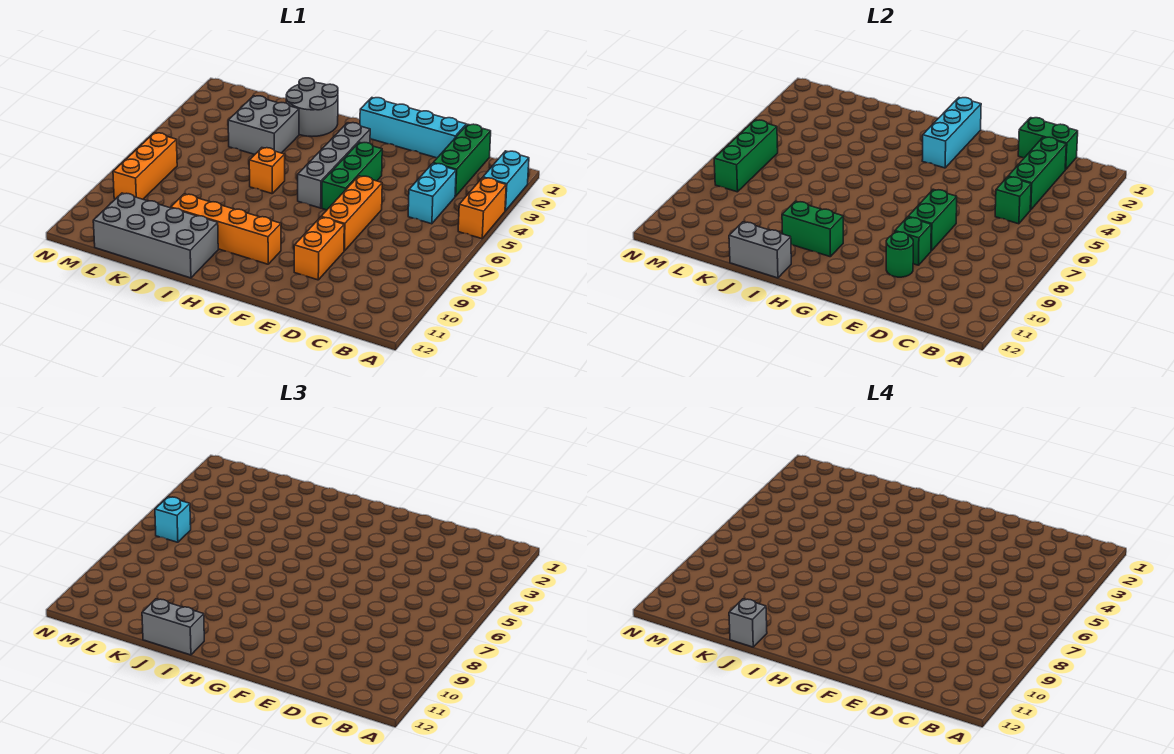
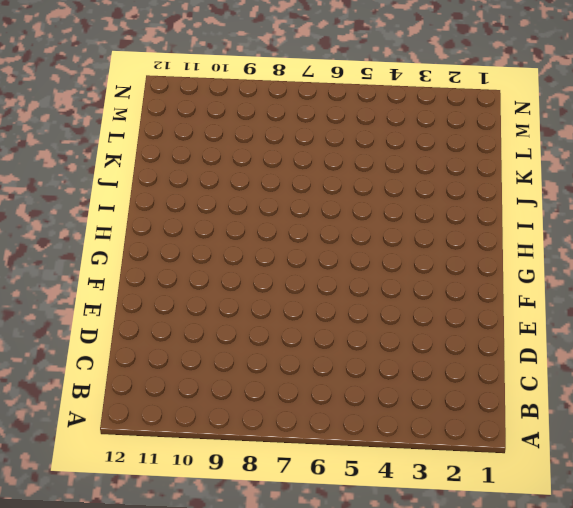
none -> cyan brick A2:A3 level 1
none -> orange brick A4:A5 level 1
none -> green brick C1:C3 level 1

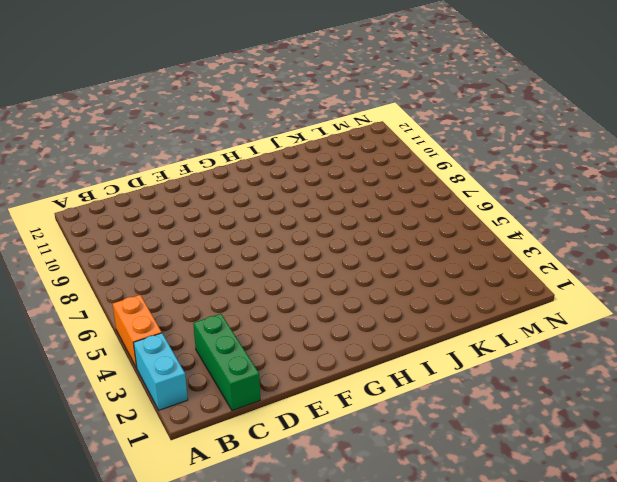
none -> cyan brick C4:C5 level 1
none -> cyan brick D1:G1 level 1
none -> orange brick E6:E8 level 1

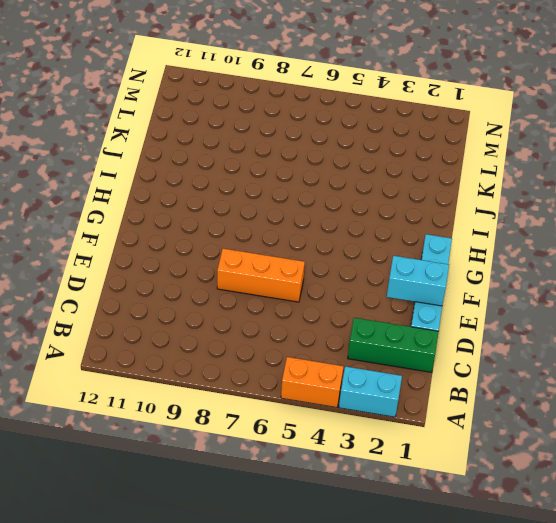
cyan brick E1:E2 level 2 -> cyan brick C4:C5 level 1
none -> orange brick E9:E10 level 1
none -> green brick F4:F6 level 1
none -> grey brick G3:G6 level 1

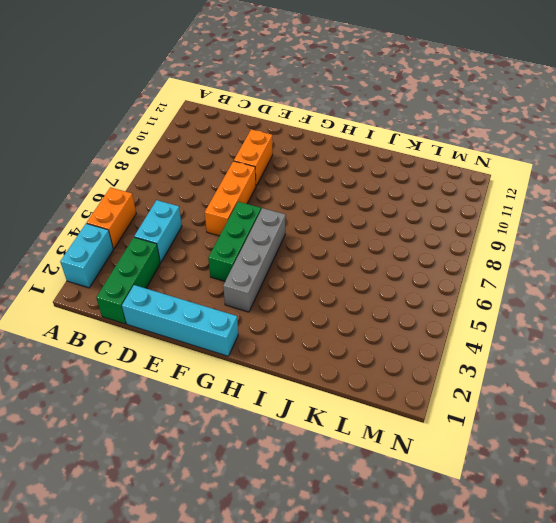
none -> orange brick G10:J10 level 1
none -> grey round brick I1:J2 level 1
none -> orange brick I6 level 1

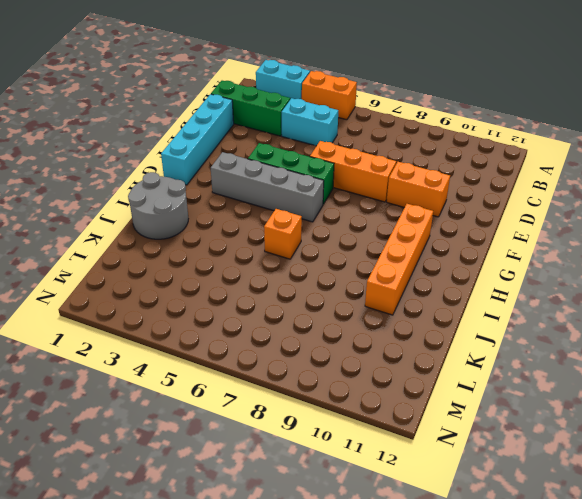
none -> grey brick I11:L12 level 1
none -> grey brick J3:K4 level 1
none -> orange brick M7:M9 level 1

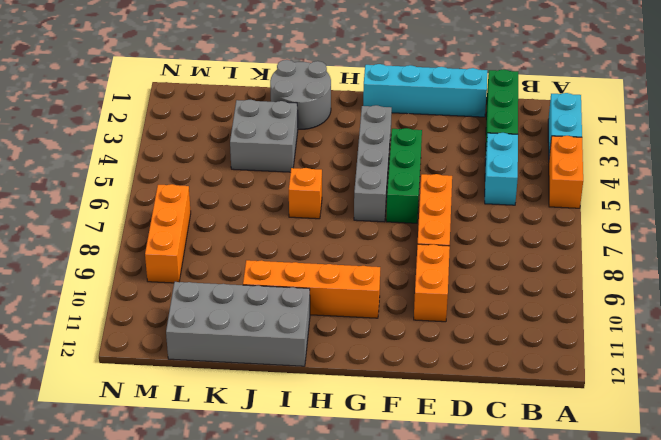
none -> green brick C1:D1 level 2
none -> green brick C2:C4 level 2
none -> green brick C5 level 2

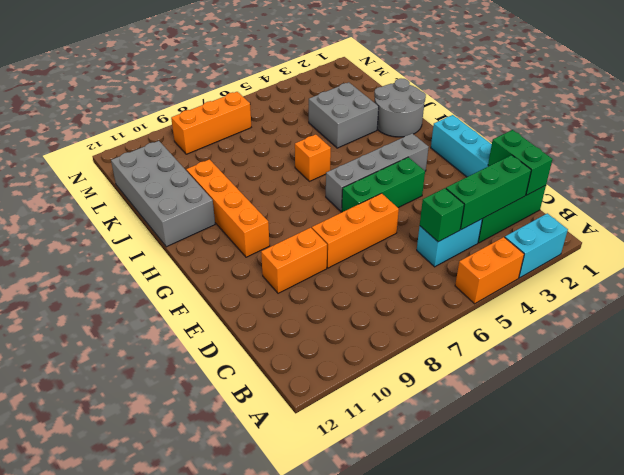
none -> green brick E7:E8 level 2
none -> green brick E9 level 2
none -> green round brick E10 level 2

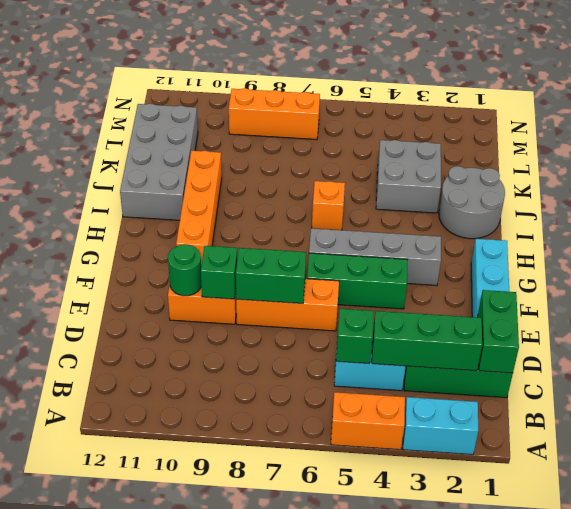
none -> cyan brick G1:G3 level 2
none -> green brick H10:I10 level 2
none -> grey brick I12:J12 level 2

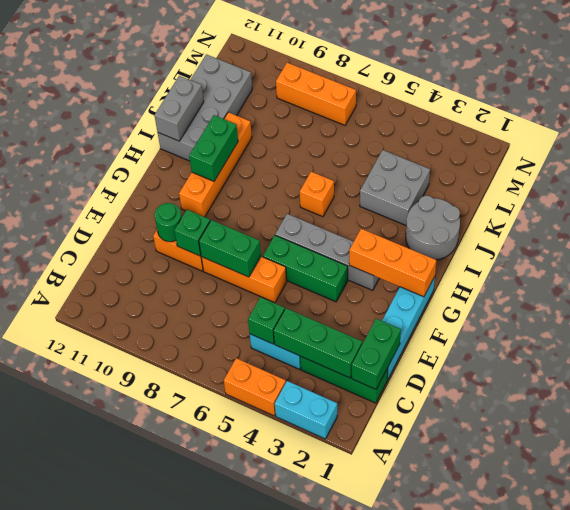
orange brick G1:G3 level 2 -> cyan brick G1:G3 level 2
none -> green brick M6:M8 level 2
none -> grey brick I12:J12 level 3
none -> cyan brick M6 level 3

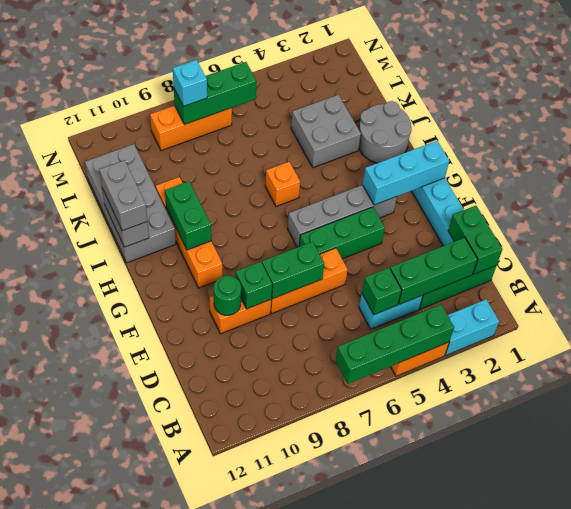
green brick A4:A7 level 2 -> none
cyan brick M8 level 3 -> cyan brick M6 level 3
none -> grey brick J12 level 4

